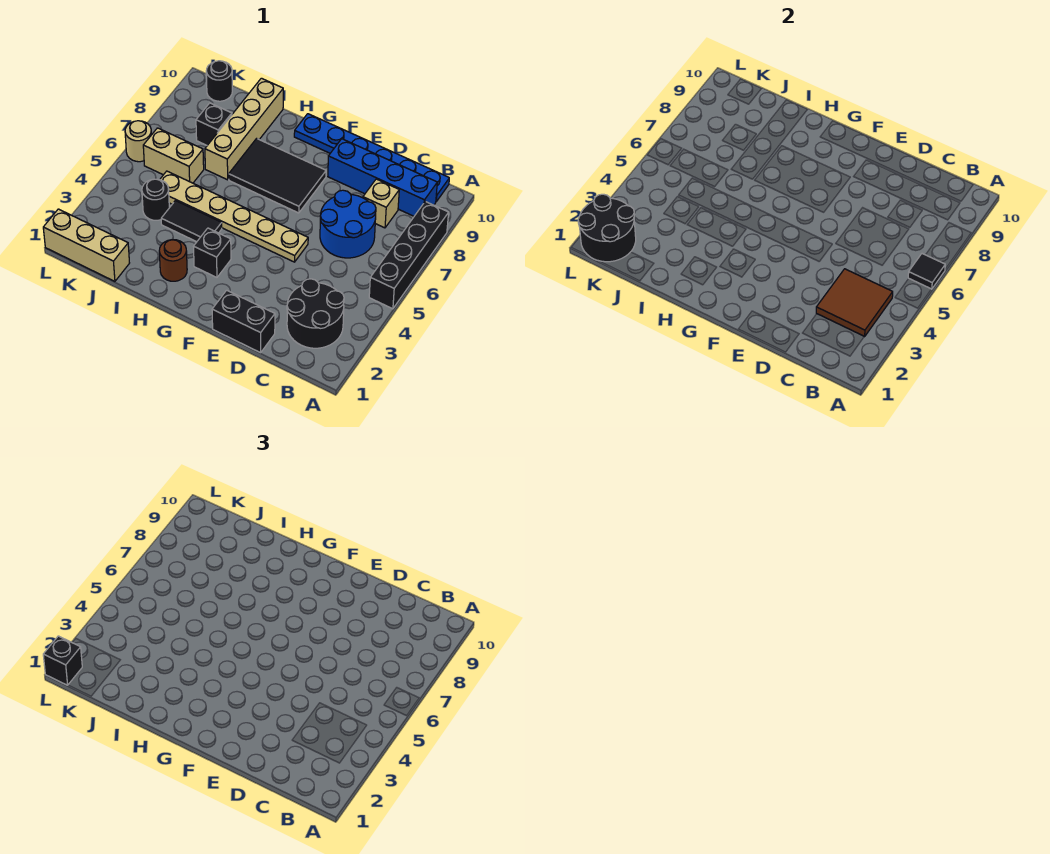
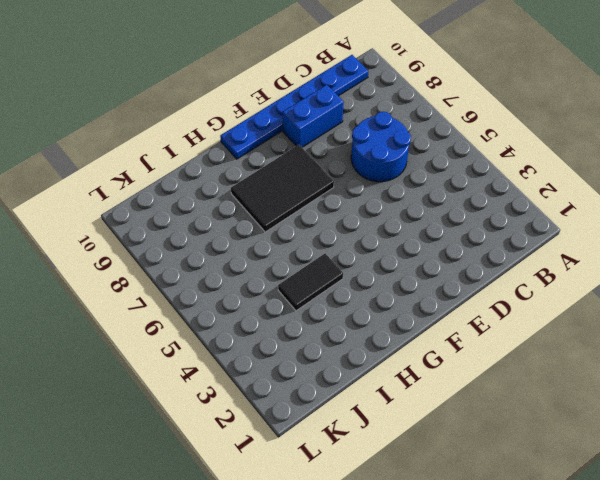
blue brick D9:E9 level 1 -> blue brick B9:E9 level 1
none -> black brick A5:A8 level 1
none -> black round brick B2:C3 level 1
none -> tan brick C8 level 1

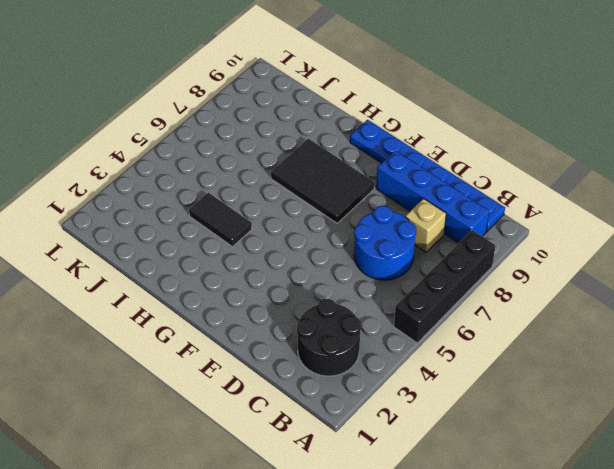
none -> black brick D1:E1 level 1
none -> tan plate E5:J5 level 1
none -> black brick G3 level 1

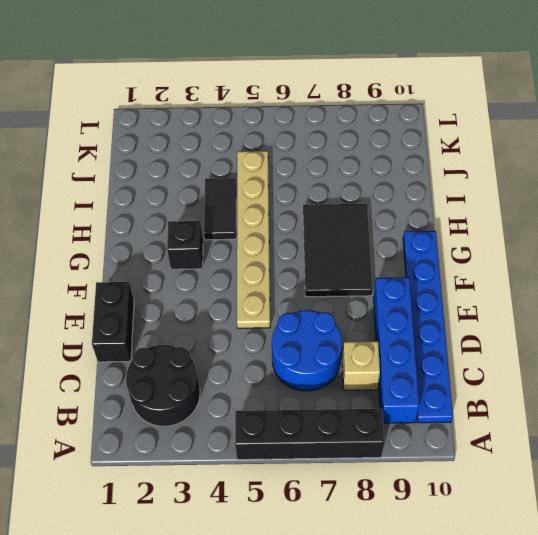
none -> brown round brick H2 level 1
none -> tan brick I7:I10 level 1
none -> tan brick J1:L1 level 1

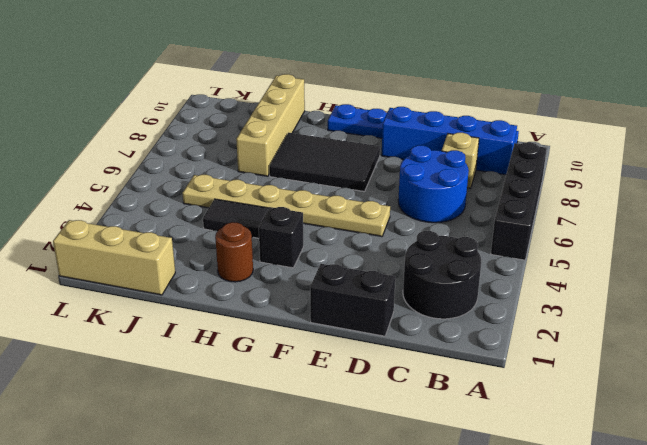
none -> black round brick J4 level 1
none -> tan brick J6:K6 level 1
none -> black brick J8 level 1

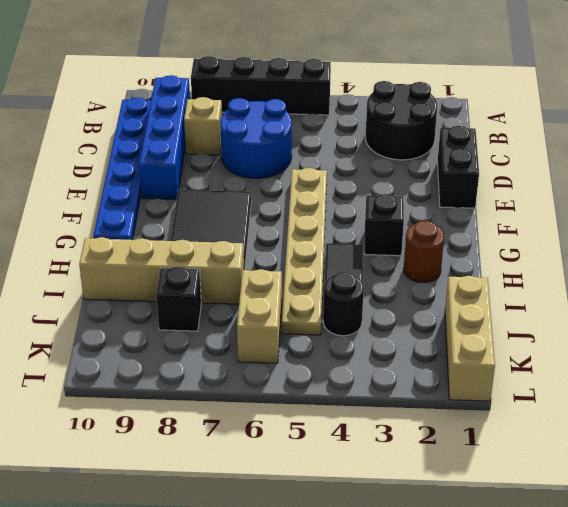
none -> black round brick K10 level 1
none -> tan round brick L6 level 1
none -> black tile A6 level 2

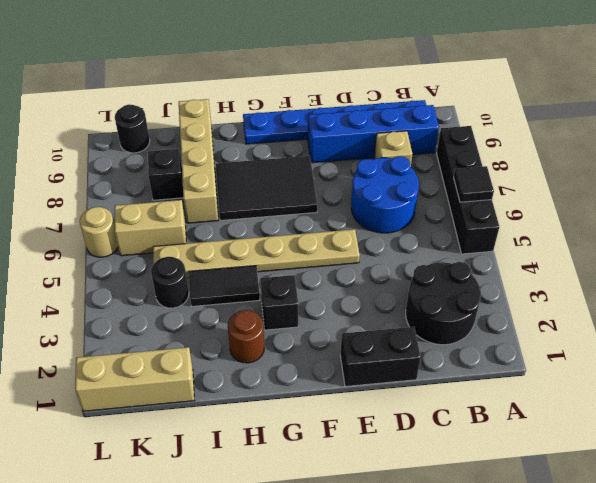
none -> brown tile B3:C4 level 2
none -> black round brick K1:L2 level 2
none -> black brick L1 level 3

